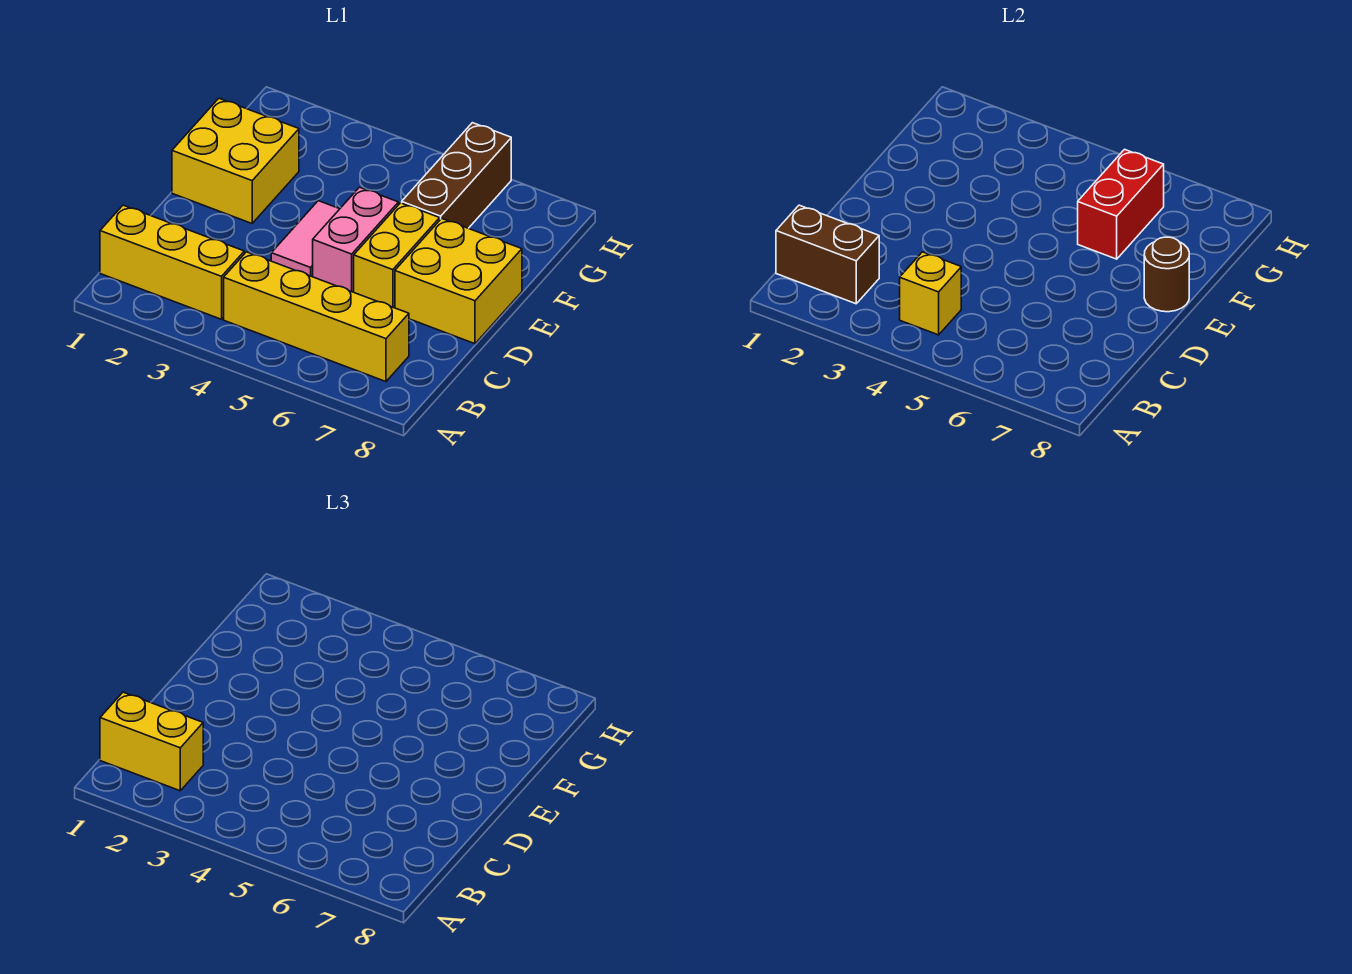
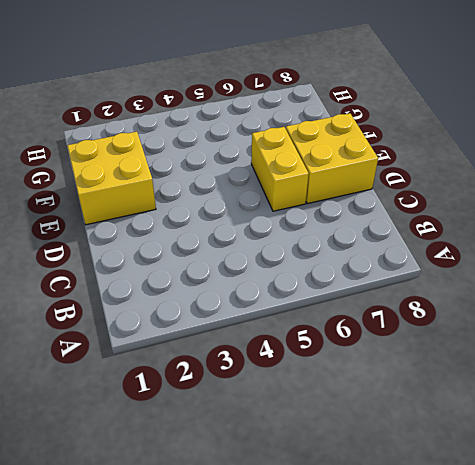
none -> yellow brick B1:B3 level 1
none -> yellow brick B4:B7 level 1
none -> pink tile D4:E4 level 1

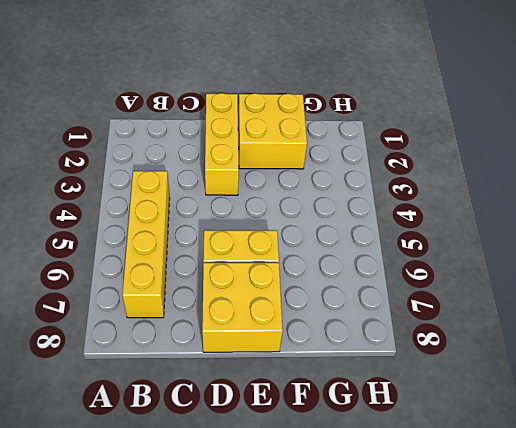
yellow brick D1:D3 level 1 -> yellow brick B1:B3 level 1
none -> pink tile D4:E4 level 1
none -> pink brick D5:E5 level 1
none -> brown brick F6:H6 level 1

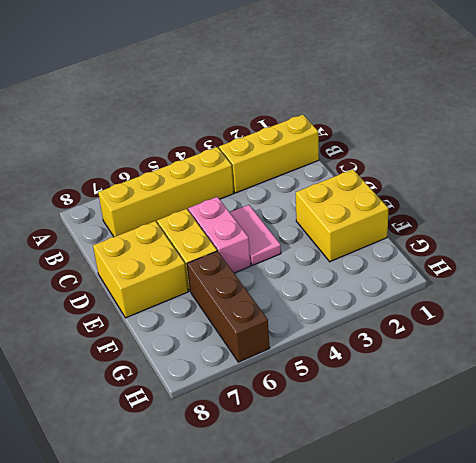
none -> brown brick B1:B2 level 2
none -> yellow brick B4 level 2
none -> brown round brick E8 level 2

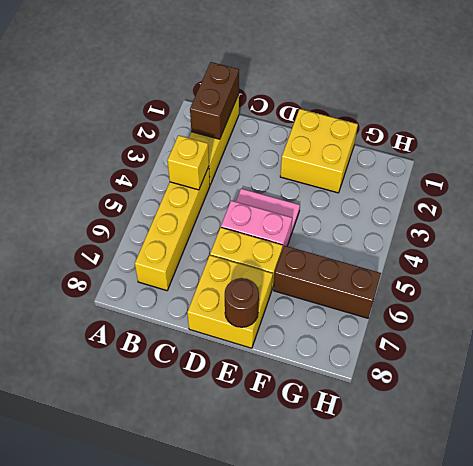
none -> red brick F6:G6 level 2
none -> yellow brick B1:B2 level 3

